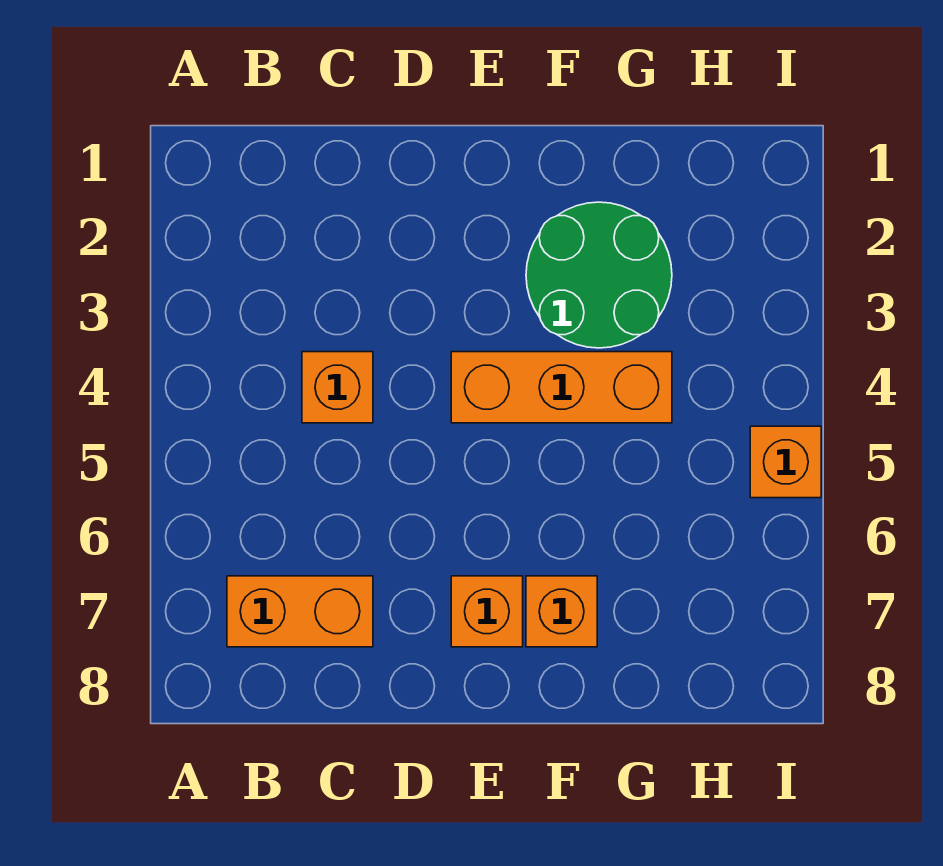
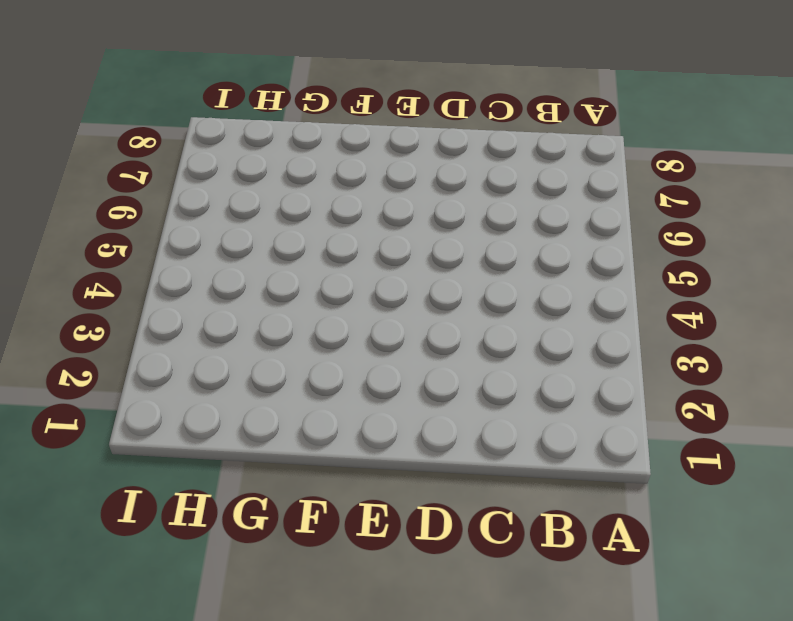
none -> orange brick B7:C7 level 1
none -> orange brick C4 level 1

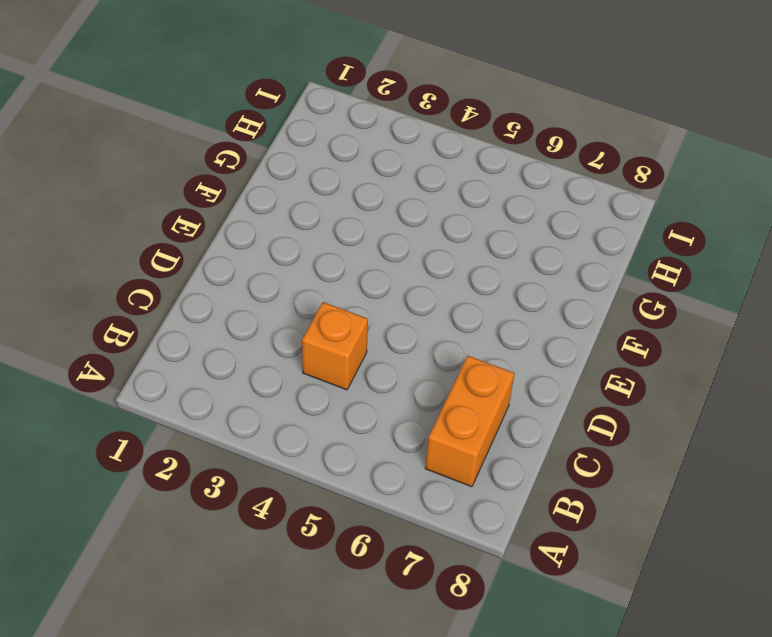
none -> orange brick E4:G4 level 1
none -> orange brick E7 level 1

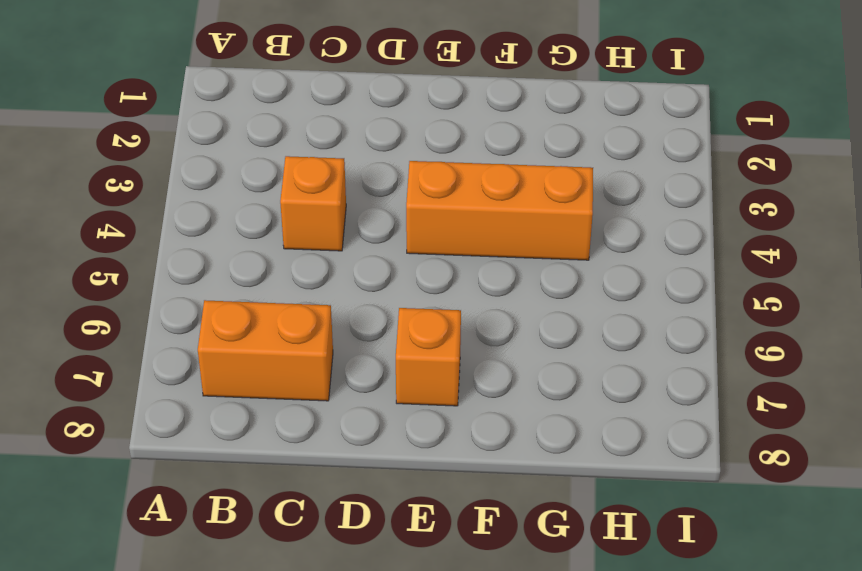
none -> green round brick F2:G3 level 1
none -> orange brick F7 level 1

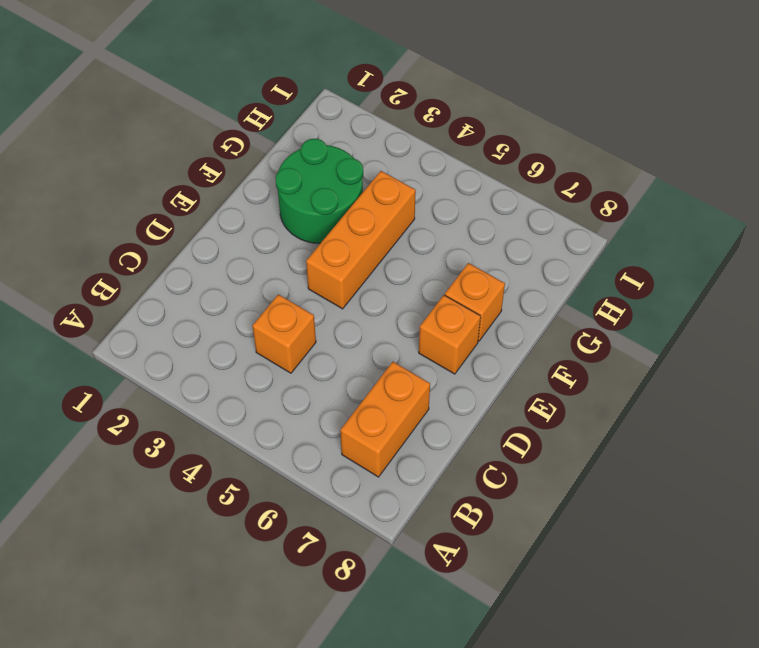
none -> orange brick I5 level 1

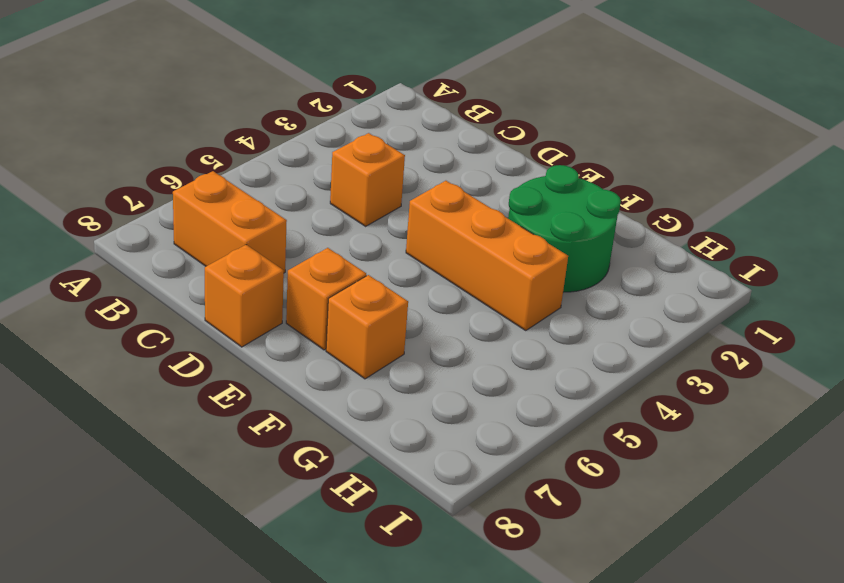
orange brick D8 level 1 -> orange brick I5 level 1

